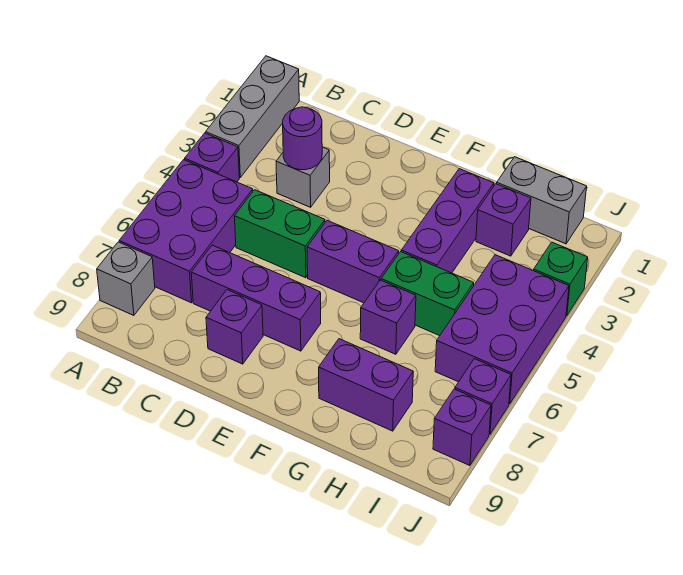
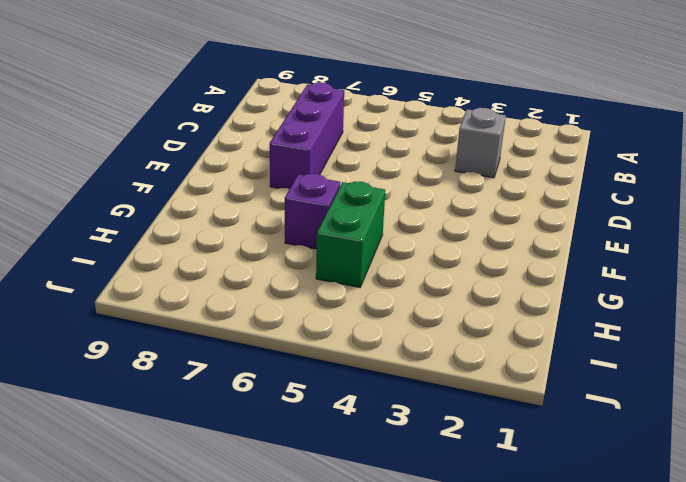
none -> grey brick A1:A3 level 1
none -> purple brick A4 level 1
none -> purple brick A5:B7 level 1

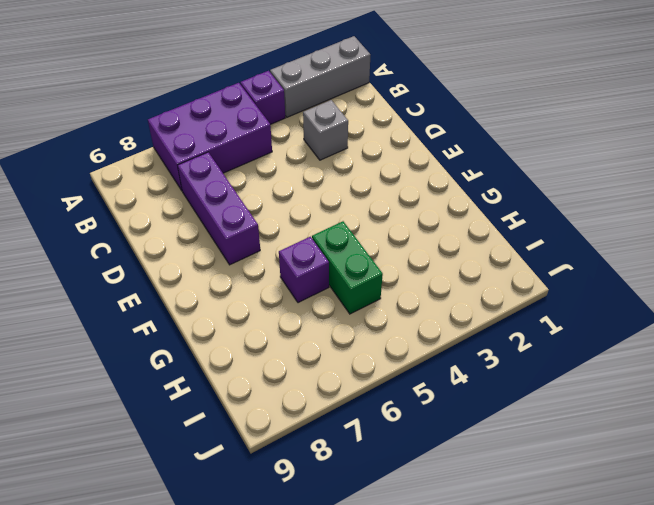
none -> grey brick A8 level 1
none -> green brick C5:D5 level 1
none -> purple brick D8 level 1

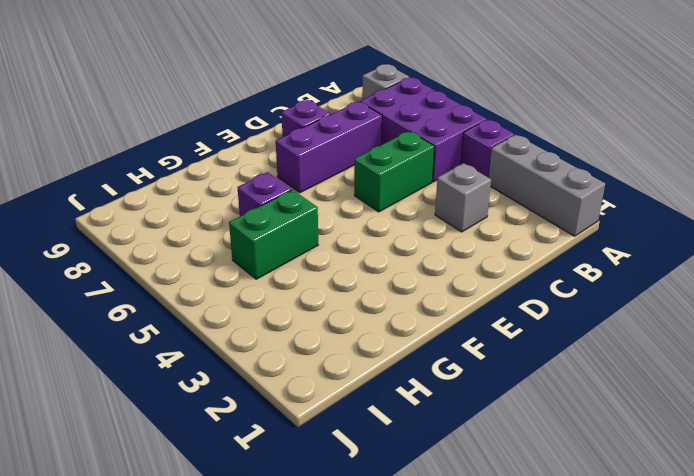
none -> purple brick E5:F5 level 1
none -> purple brick G2:G4 level 1
none -> purple brick G8:H8 level 1

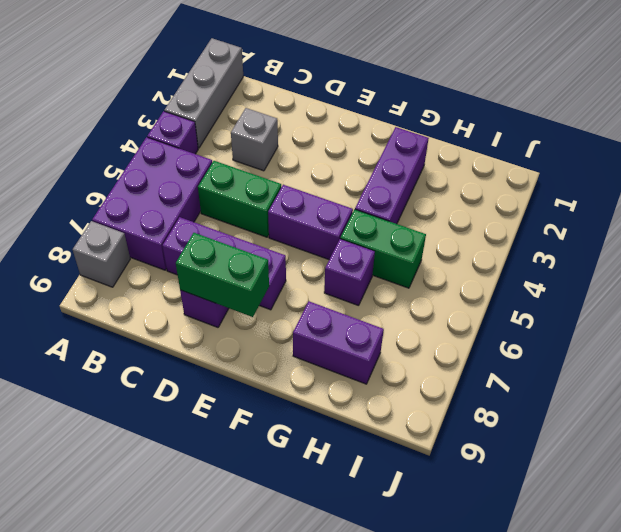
green brick D8:E8 level 2 -> none
none -> grey brick H1:I1 level 1
none -> purple brick H2 level 1
none -> purple brick I4:J6 level 1

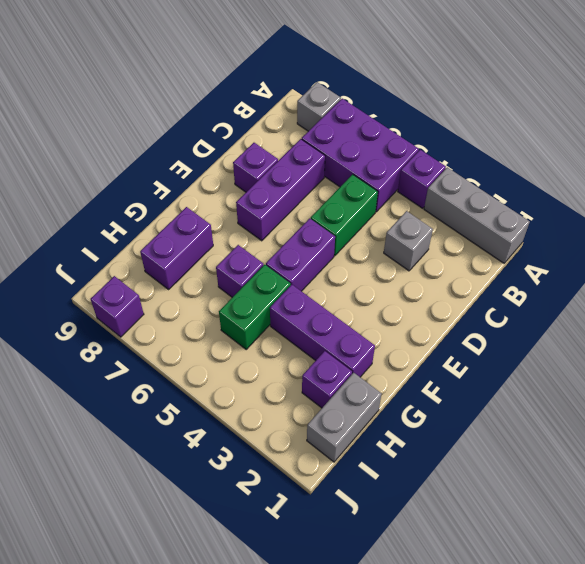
none -> purple brick I4:J6 level 1
none -> green brick J3 level 1
none -> purple brick J7 level 1

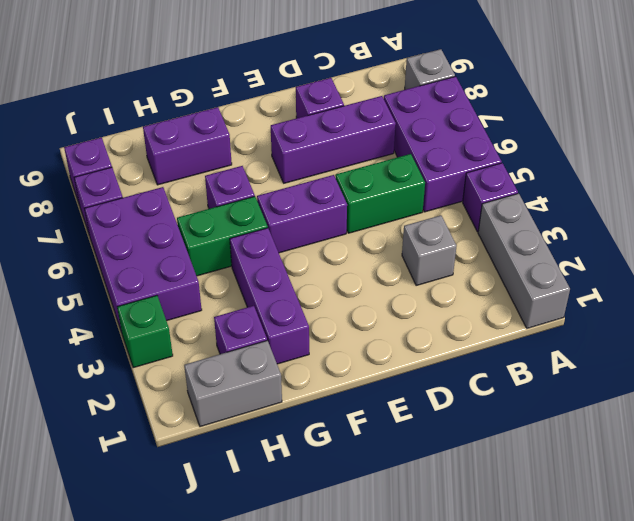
none -> purple round brick C3 level 2

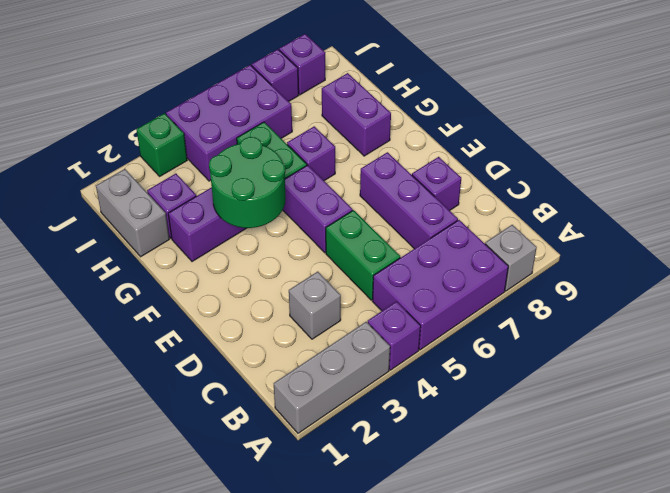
green round brick F3:G4 level 2 -> none
none -> purple round brick C3 level 2

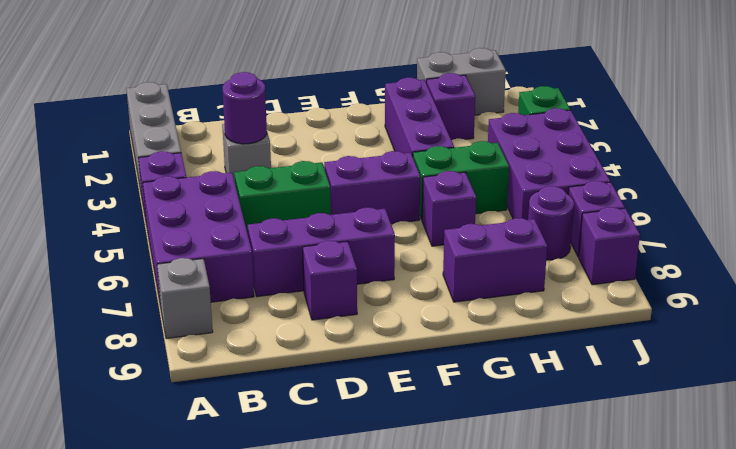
purple round brick I7 level 1 -> none

